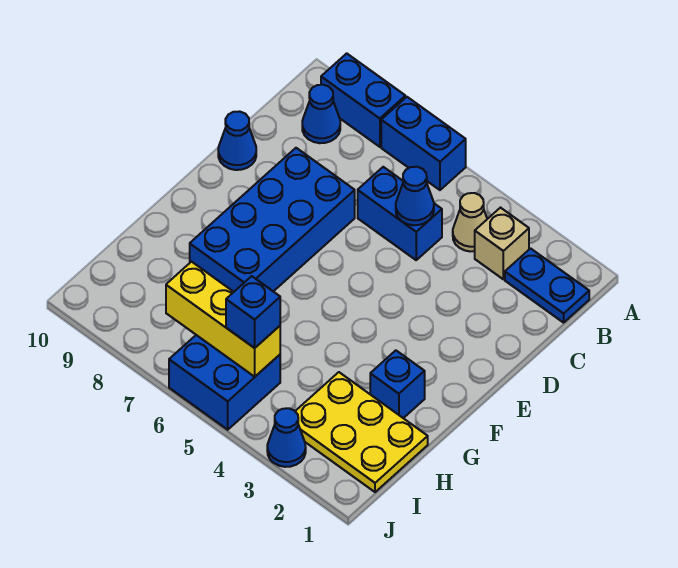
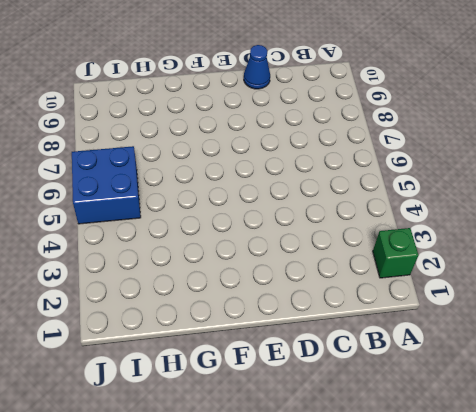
green brick A2 level 1 -> none
none -> blue brick A6:A7 level 1
none -> blue brick A8:A9 level 1
none -> blue plate B1:B2 level 1

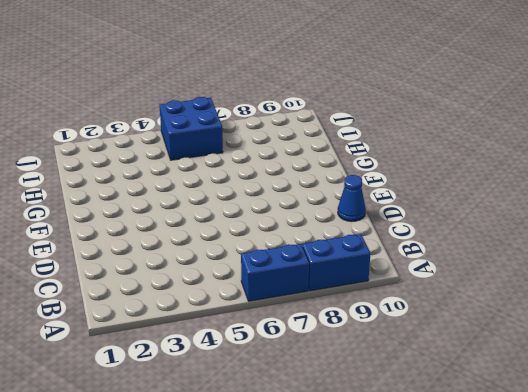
none -> blue plate B1:B2 level 1
none -> tan brick B3 level 1
none -> tan cone B4 level 1

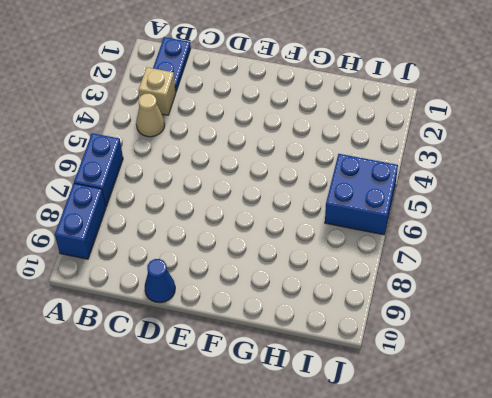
none -> blue cone B9 level 1
none -> blue brick C5:C6 level 1
none -> blue brick D7:G8 level 1

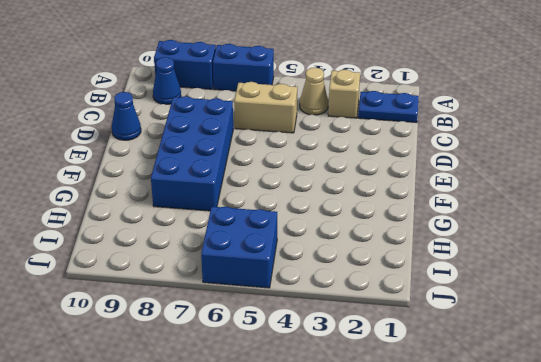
tan brick C5:C6 level 1 -> blue brick C5:C6 level 1
none -> blue brick G2 level 1
none -> yellow plate H1:I3 level 1
none -> blue cone J3 level 1

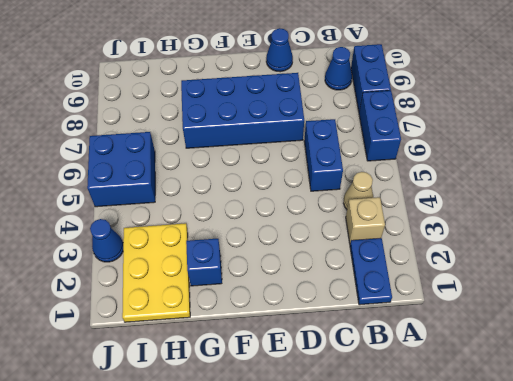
none -> blue cone C5 level 2
none -> yellow brick I5:I7 level 2
none -> blue brick I5 level 3

